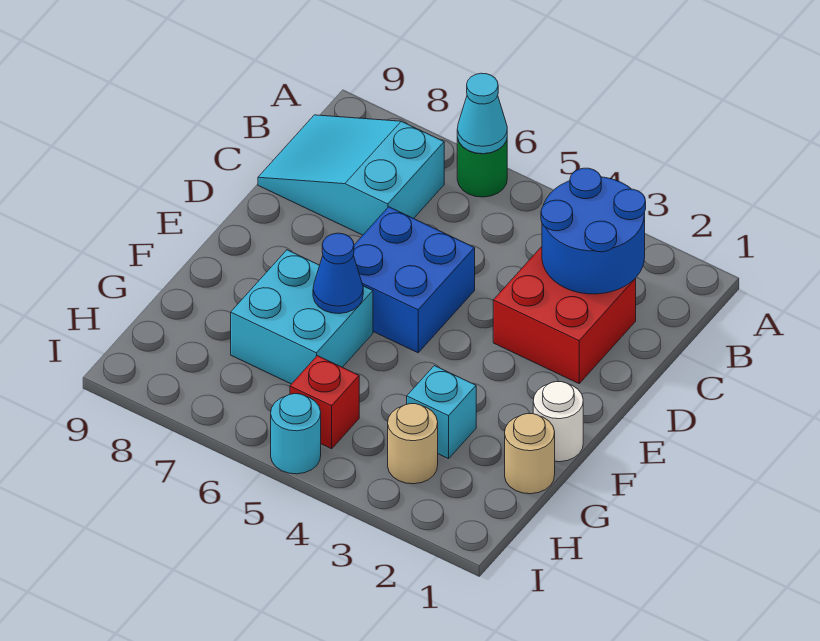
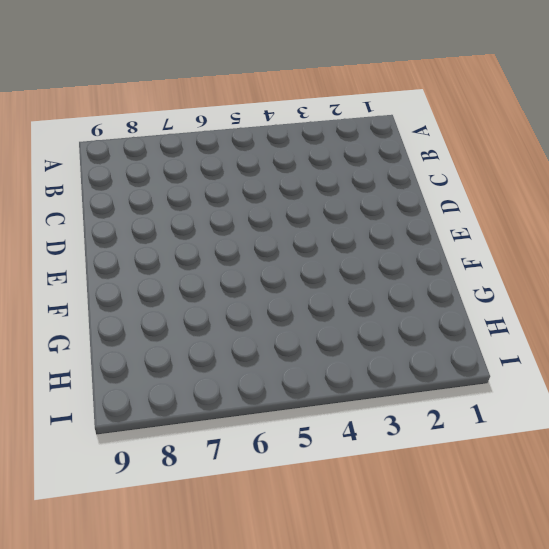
none -> green round brick A6 level 1
none -> cyan slope B7:C9 level 1 top 7
none -> red brick C2:D3 level 1

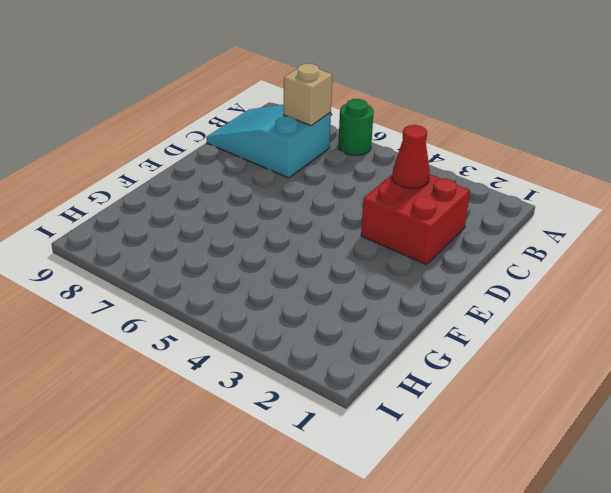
tan brick B7 level 2 -> none
red cone C3 level 2 -> blue round brick B2:C3 level 2
none -> blue brick D5:E6 level 1
none -> white round brick F1 level 1
none -> cyan brick F6:G7 level 1

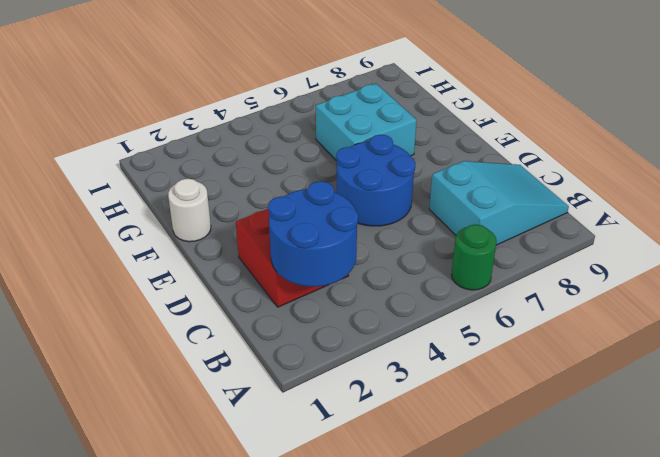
blue round brick D5:E6 level 1 -> blue brick D5:E6 level 1
none -> tan round brick G1 level 1
none -> cyan brick G3 level 1
none -> tan round brick H3 level 1

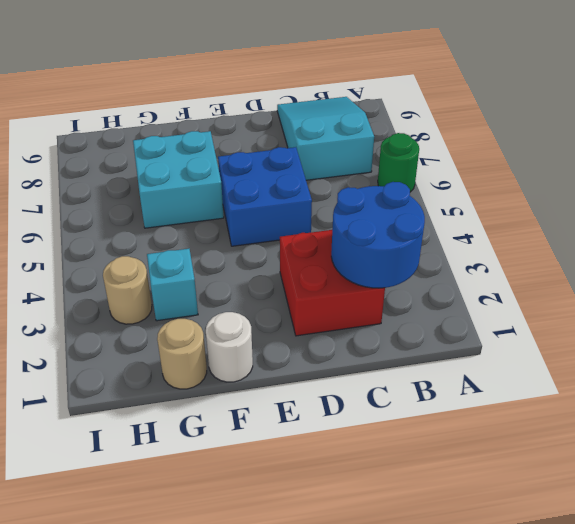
none -> red brick H5 level 1
none -> cyan round brick I5 level 1
none -> cyan cone A6 level 2

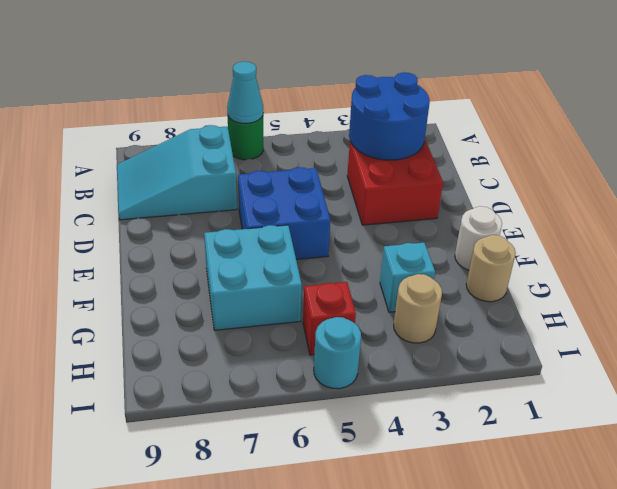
none -> blue cone F6 level 2

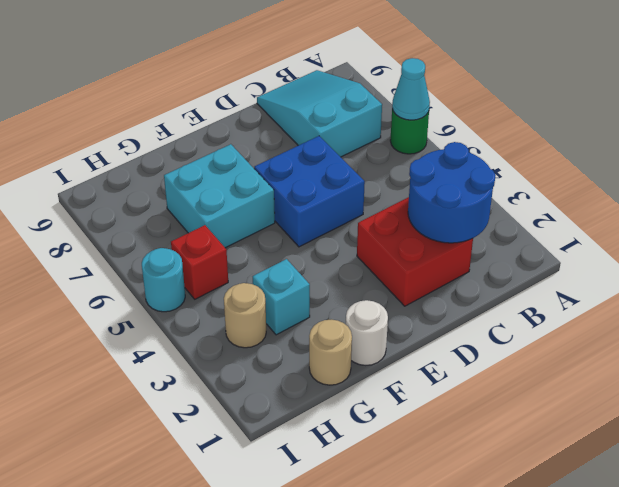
none -> blue cone F6 level 2

